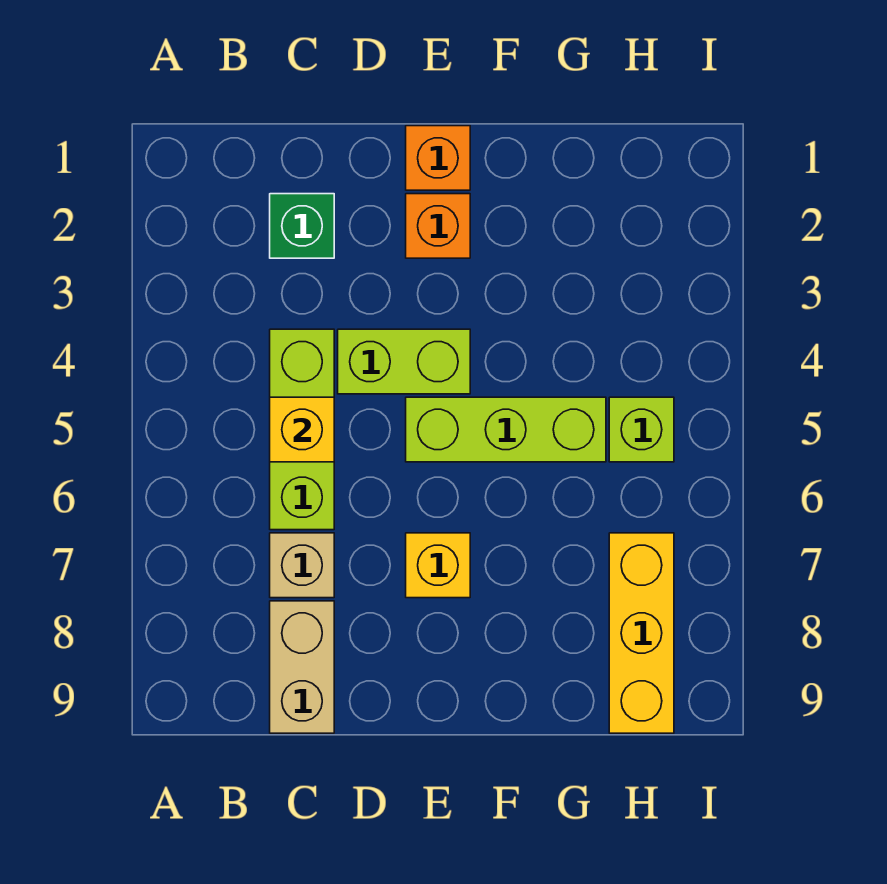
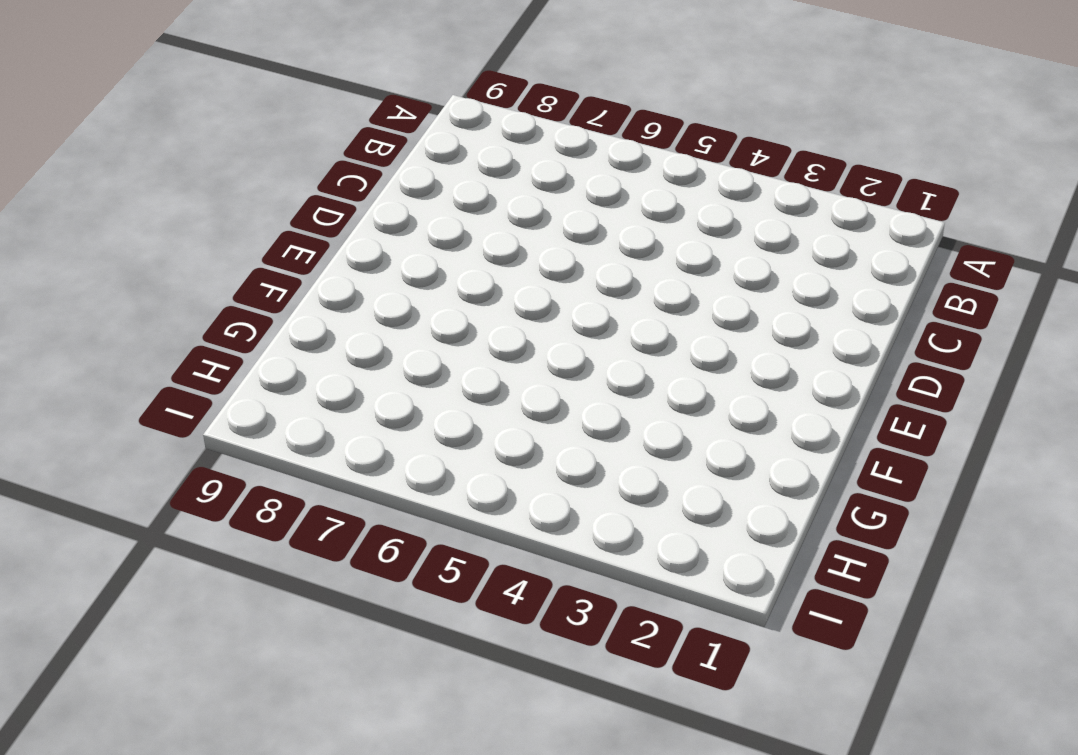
none -> green brick C2 level 1
none -> lime brick C4:C6 level 1
none -> tan brick C7 level 1

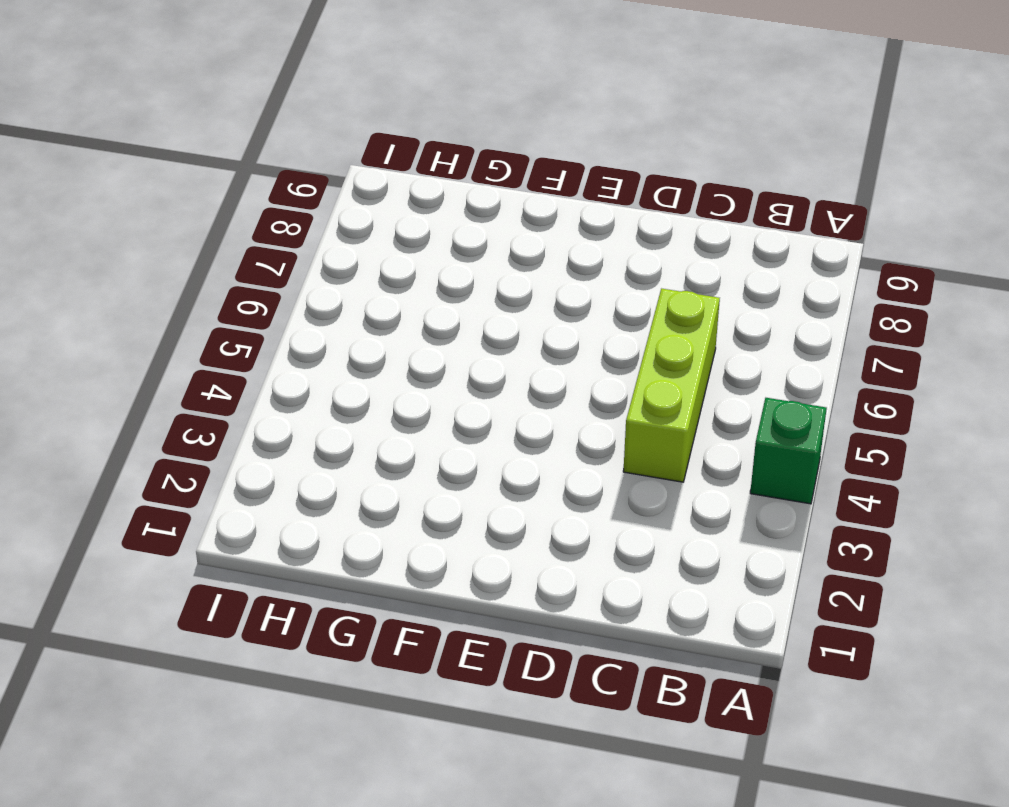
green brick A4 level 1 -> green brick C2 level 1
none -> tan brick C7 level 1
none -> tan brick C8:C9 level 1
none -> lime brick D4:E4 level 1

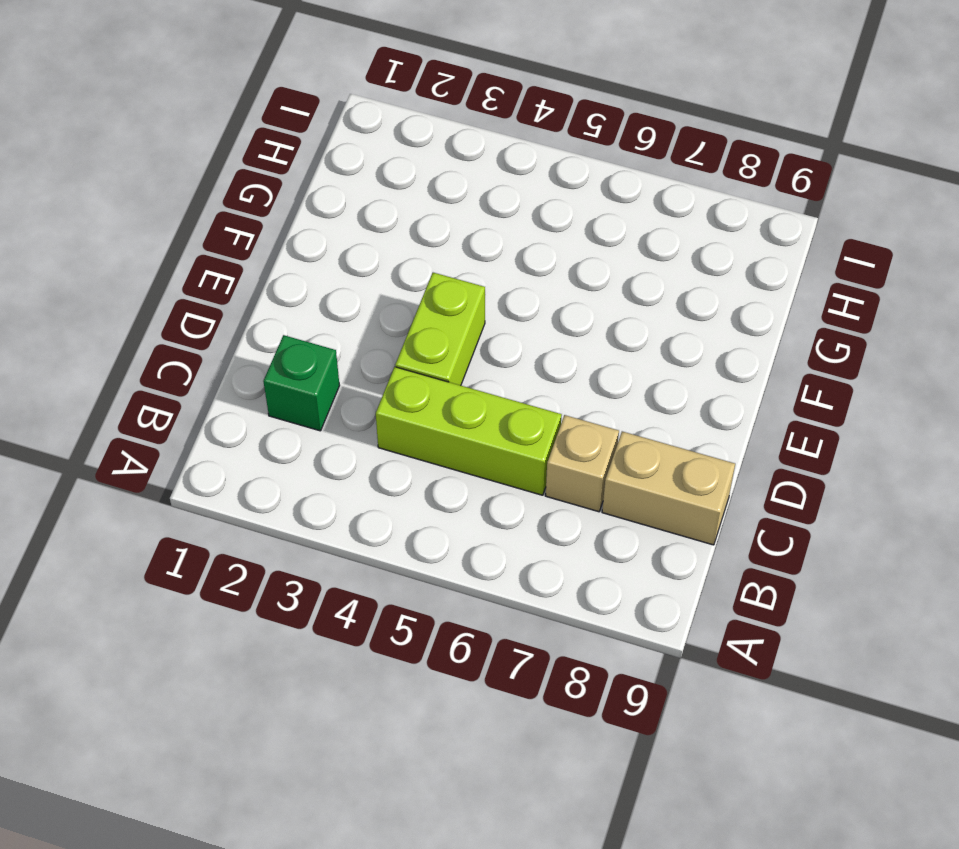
none -> orange brick E1 level 1
none -> orange brick E2 level 1
none -> lime brick E5:G5 level 1

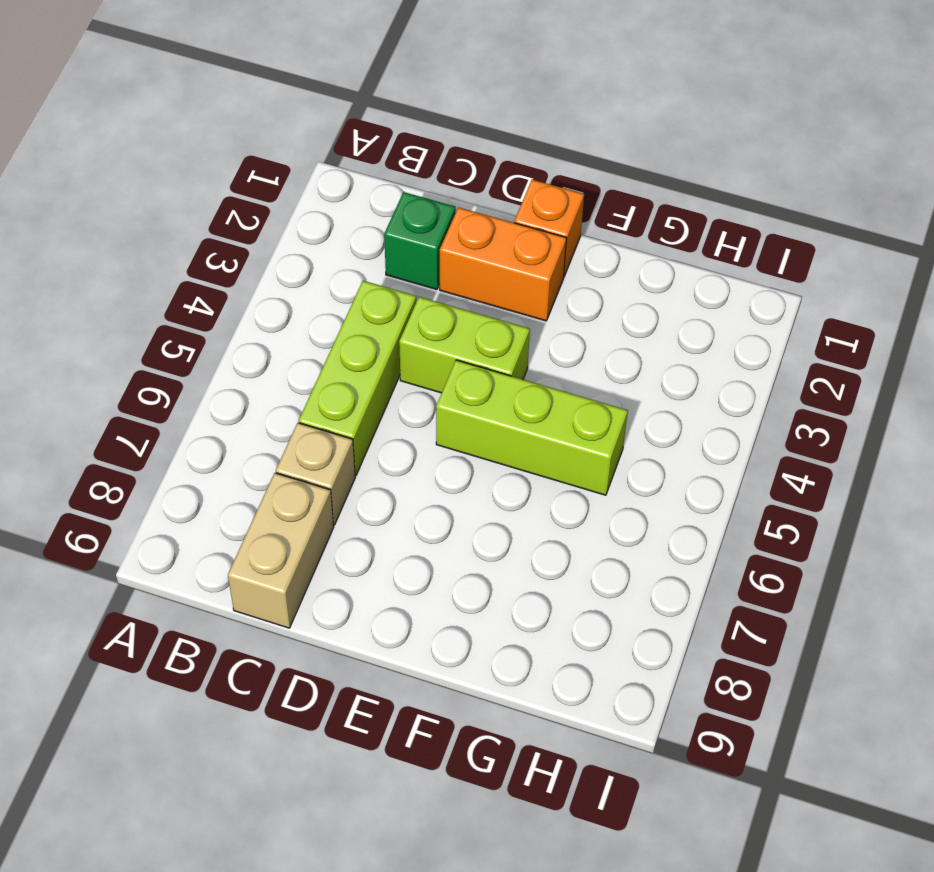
orange brick D2:E2 level 1 -> orange brick E2 level 1
none -> yellow brick E7 level 1
none -> lime brick H5 level 1
none -> yellow brick H7:H9 level 1

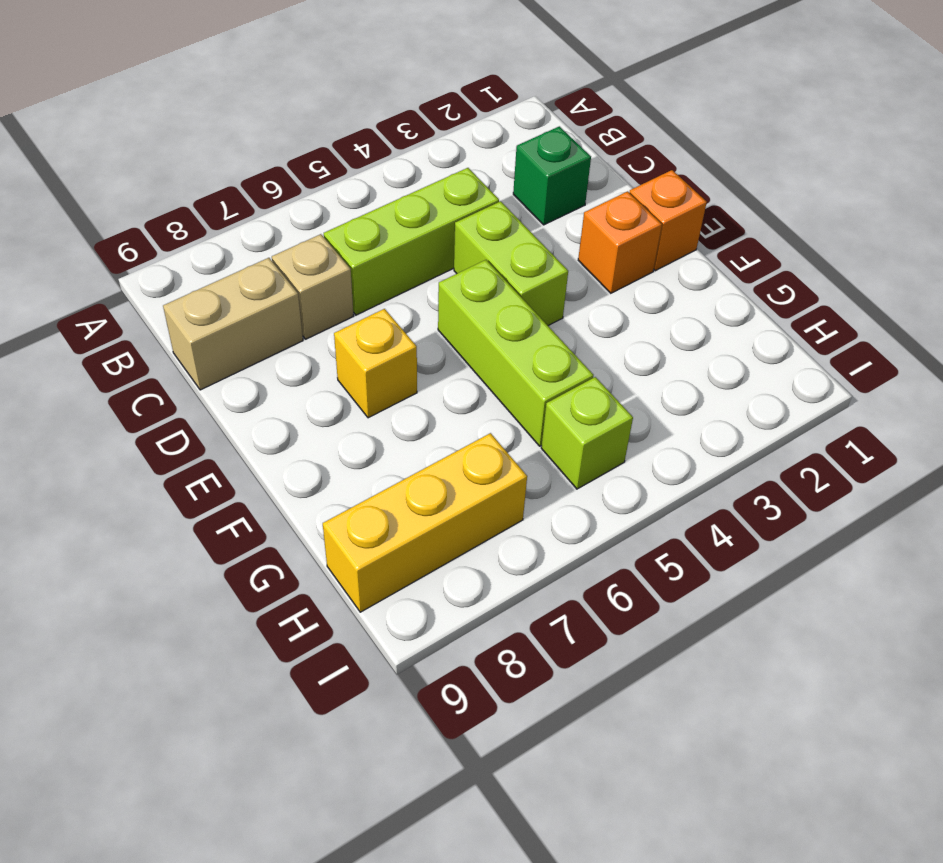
none -> yellow brick C5 level 2

